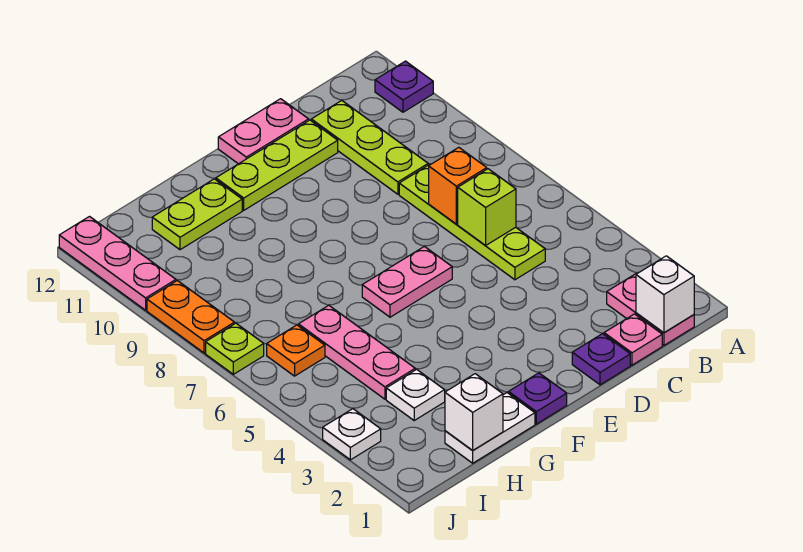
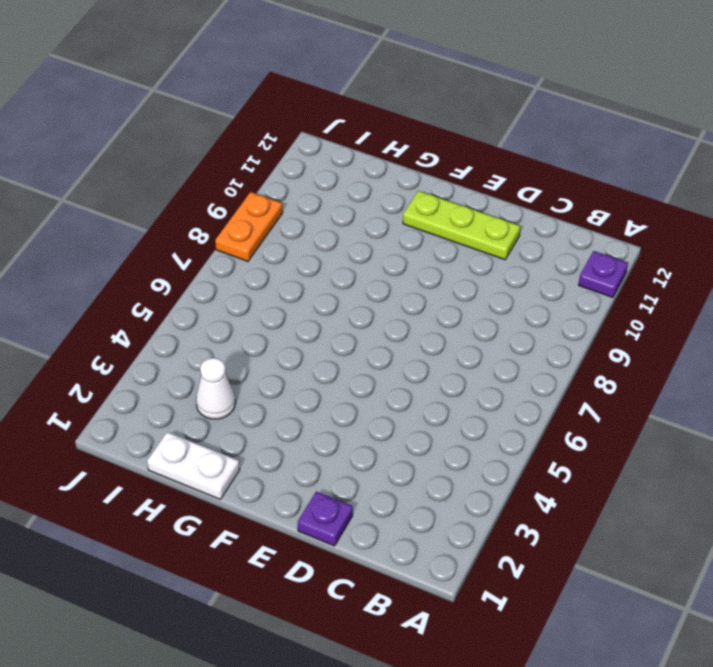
white cone H3 level 1 -> white plate H3 level 1
none -> pink plate B1:B2 level 1
none -> pink plate C1 level 1
none -> lime plate C5:C8 level 1

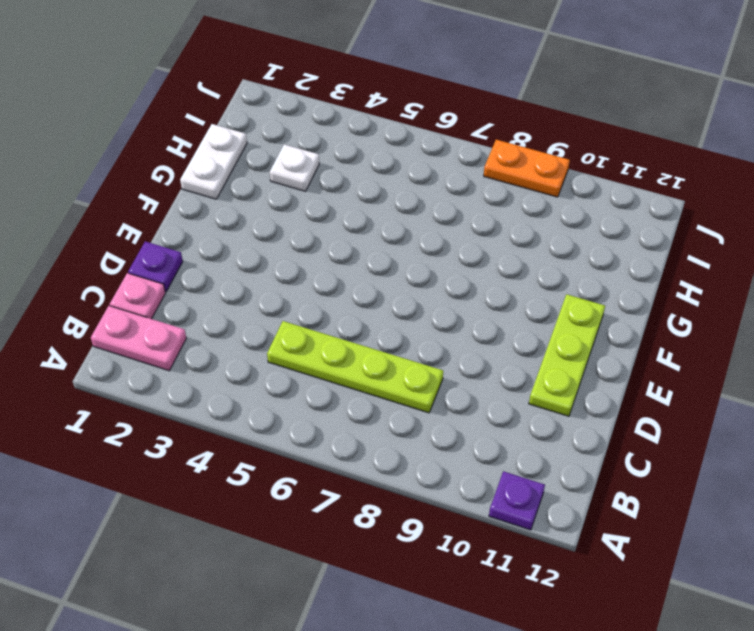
none -> lime plate C9:C11 level 1
none -> pink plate D12:E12 level 1
none -> pink plate E6:F6 level 1

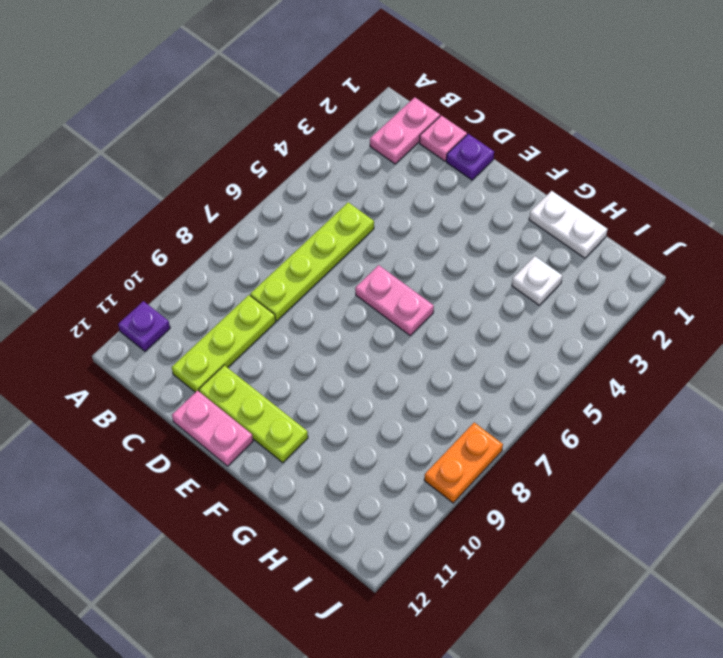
none -> purple plate F1 level 1
none -> lime plate G11:H11 level 1
none -> pink plate H4:H6 level 1

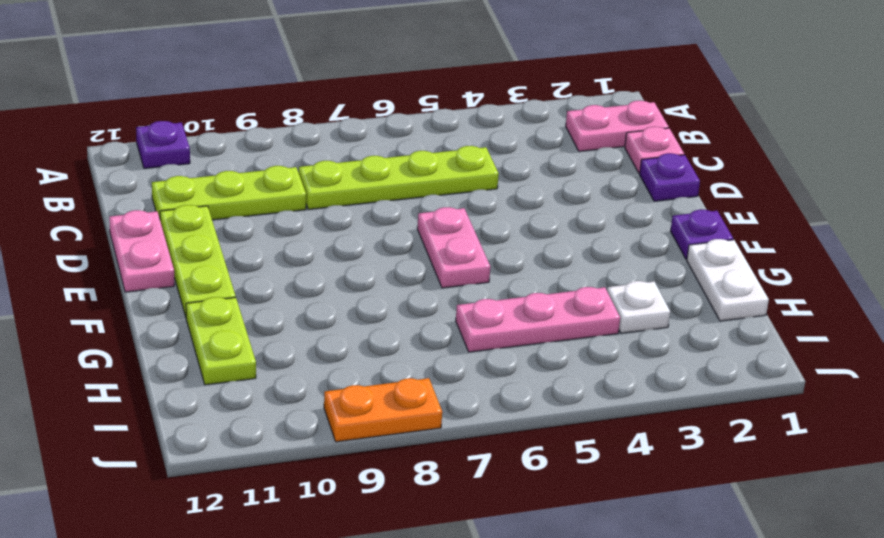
none -> orange plate I6 level 1
none -> white plate J3 level 1
none -> lime plate J7 level 1

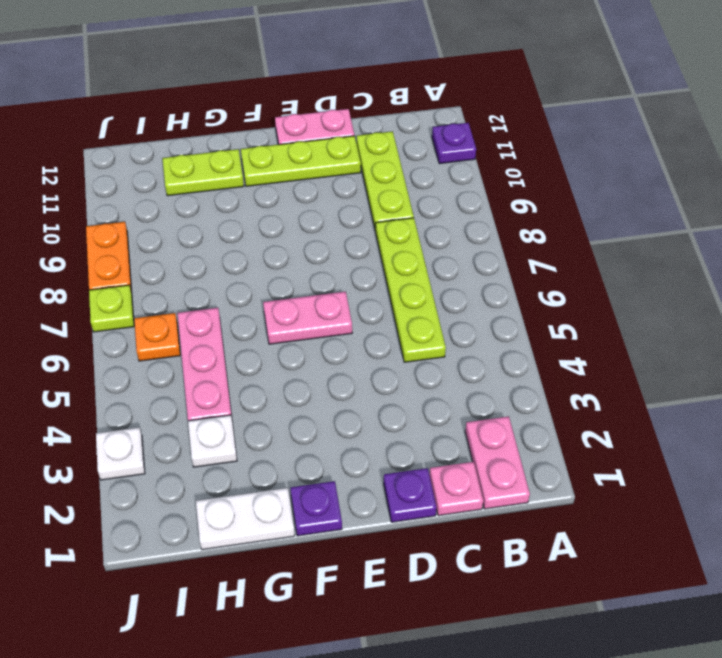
none -> pink plate J10:J12 level 1
none -> white brick B1 level 2
none -> lime brick C6 level 2

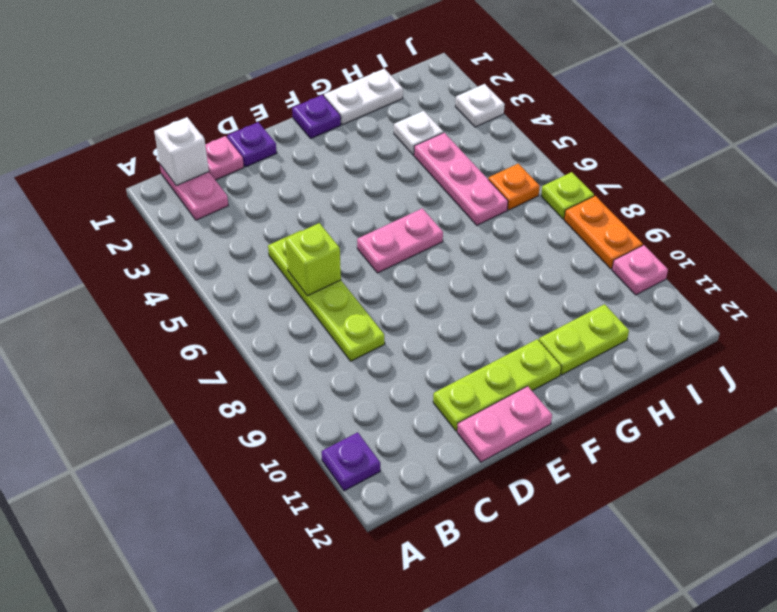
pink plate J10 level 1 -> pink plate J10:J12 level 1
none -> lime plate C9:C11 level 1
none -> orange brick C7 level 2
none -> white brick H1 level 2

